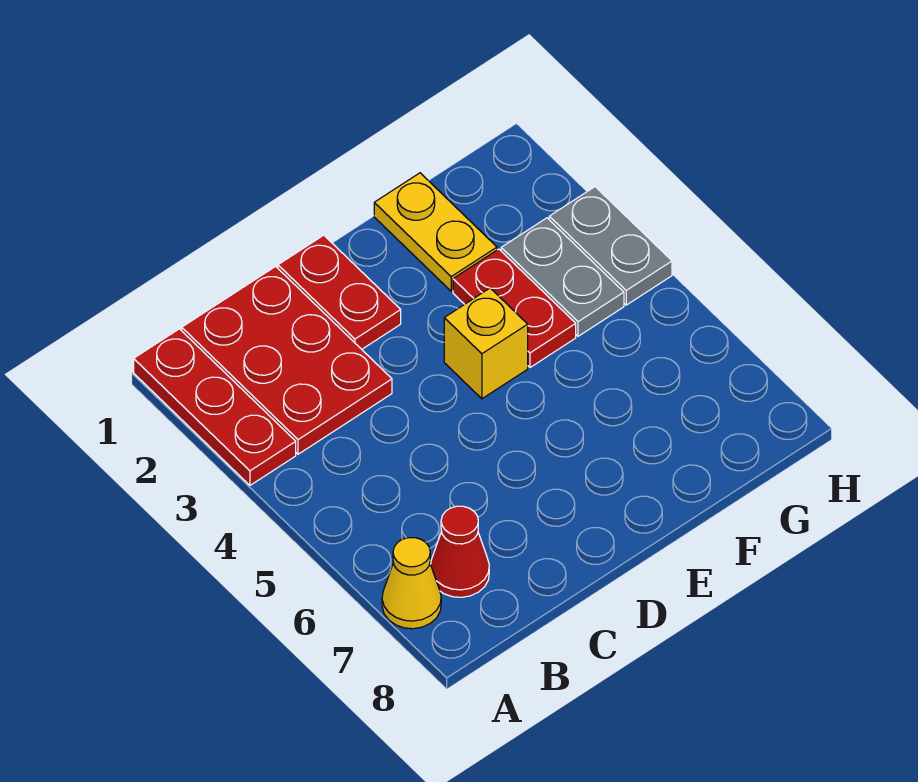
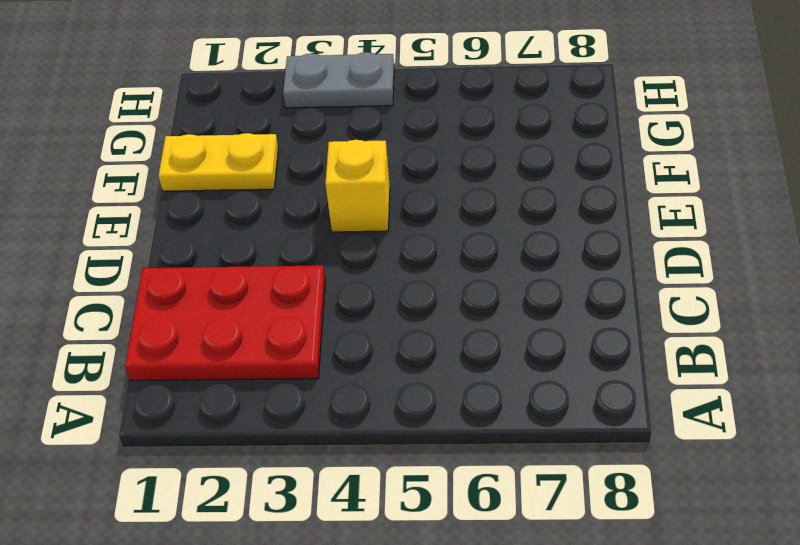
none -> red plate A1:A3 level 1
none -> yellow cone A7 level 1

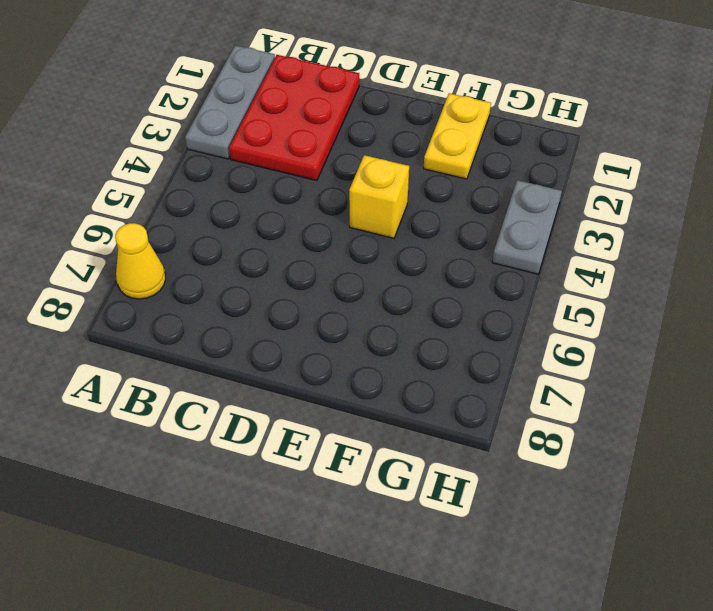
grey plate A1:A3 level 1 -> red plate A1:A3 level 1
none -> red cone B7 level 1
none -> red plate D1:D2 level 1

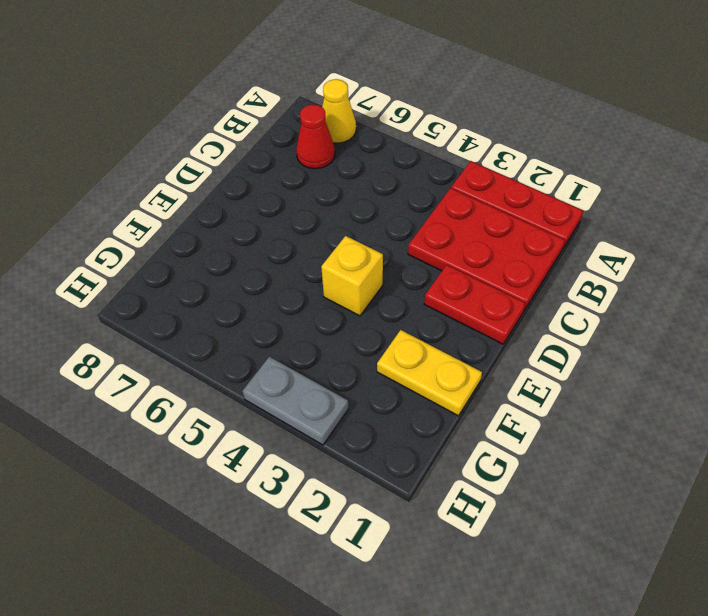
none -> red plate F3:F4 level 1
none -> grey plate G3:G4 level 1

